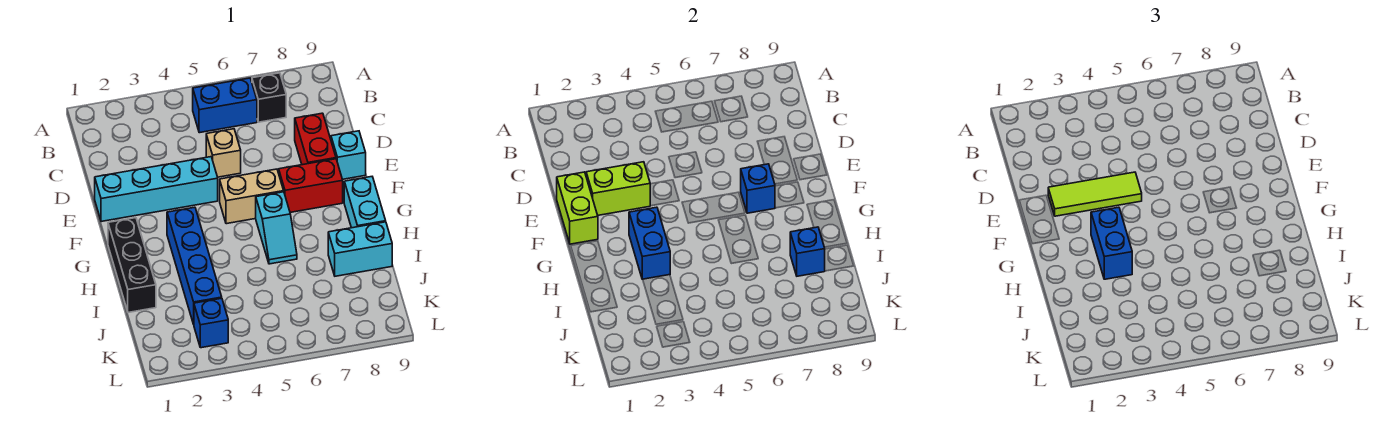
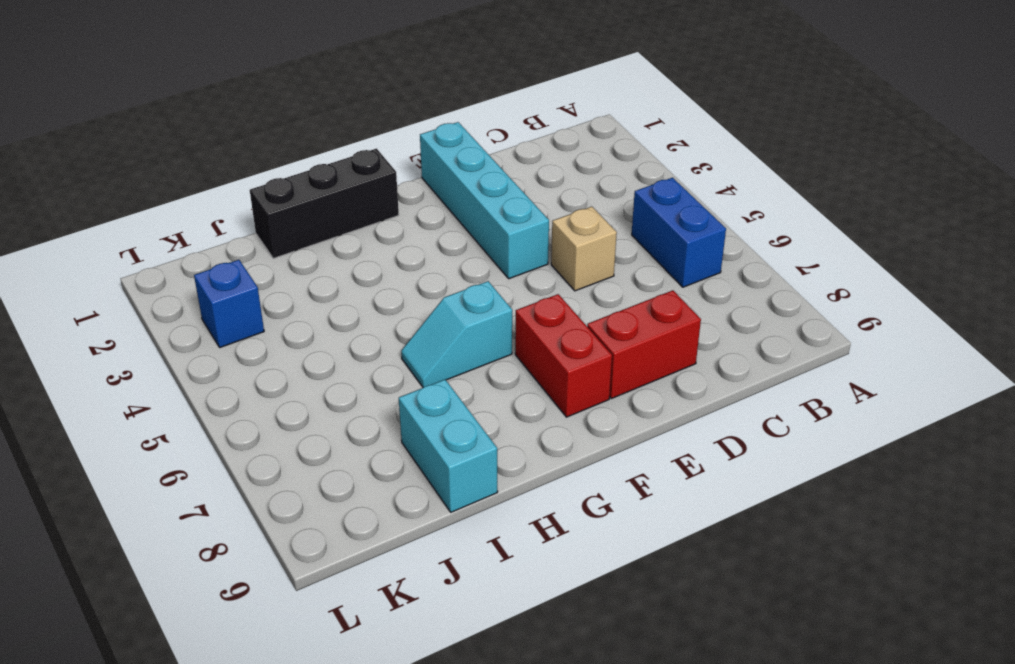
none -> black brick B7 level 1
none -> cyan brick E9 level 1
none -> tan brick F5:F6 level 1

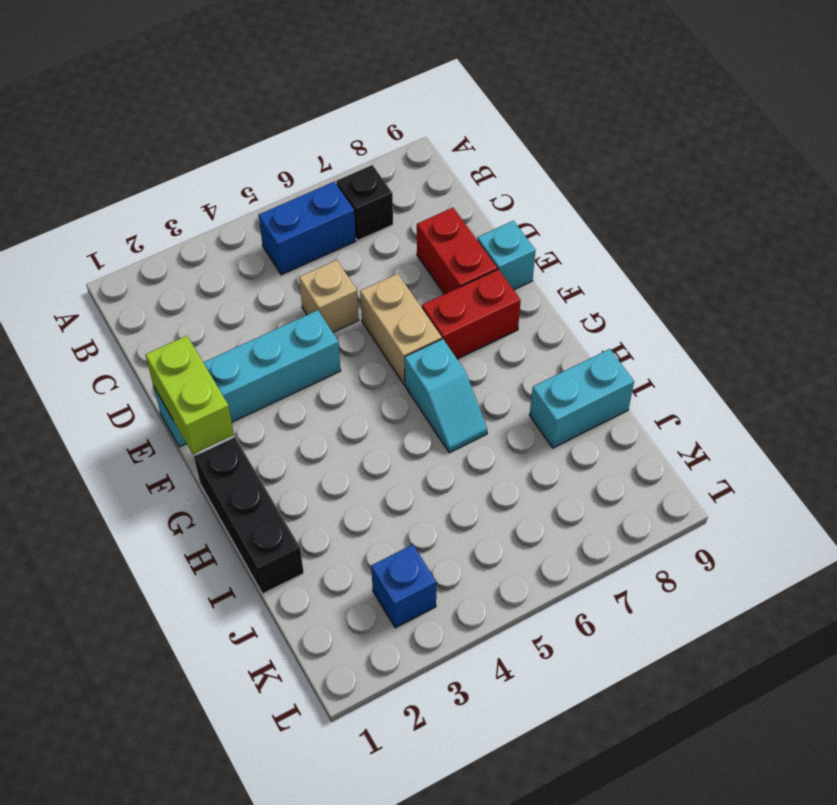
tan brick E6:F6 level 1 -> tan brick F5:F6 level 1
none -> blue brick G3:J3 level 1
none -> cyan brick G9:H9 level 1
none -> lime brick E2:E3 level 2

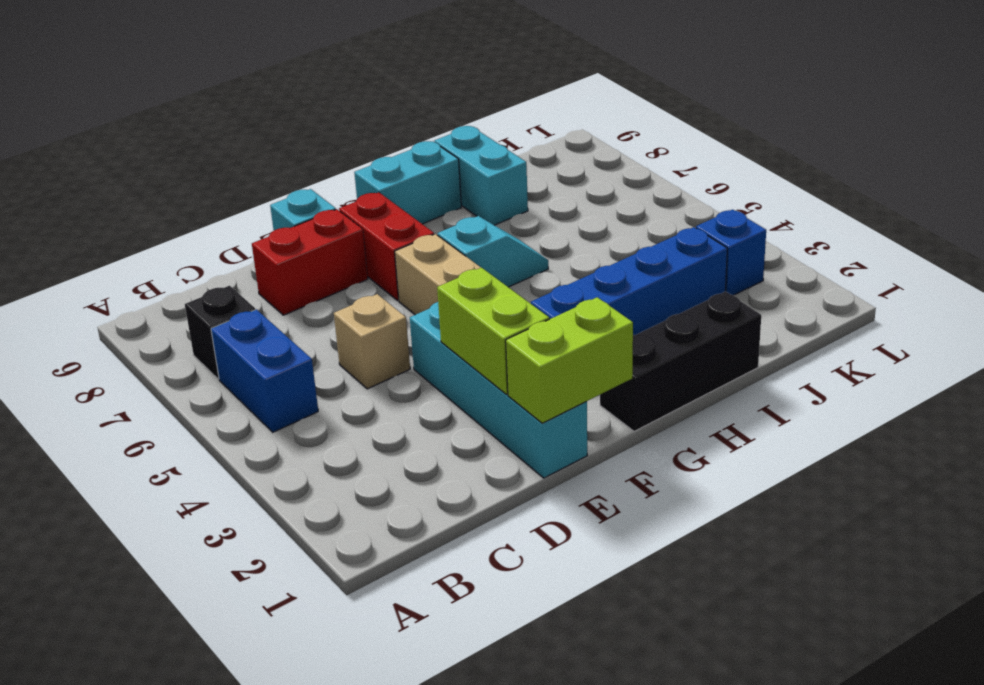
none -> blue brick F7 level 2
none -> blue brick G3:H3 level 2
none -> blue brick I8 level 2

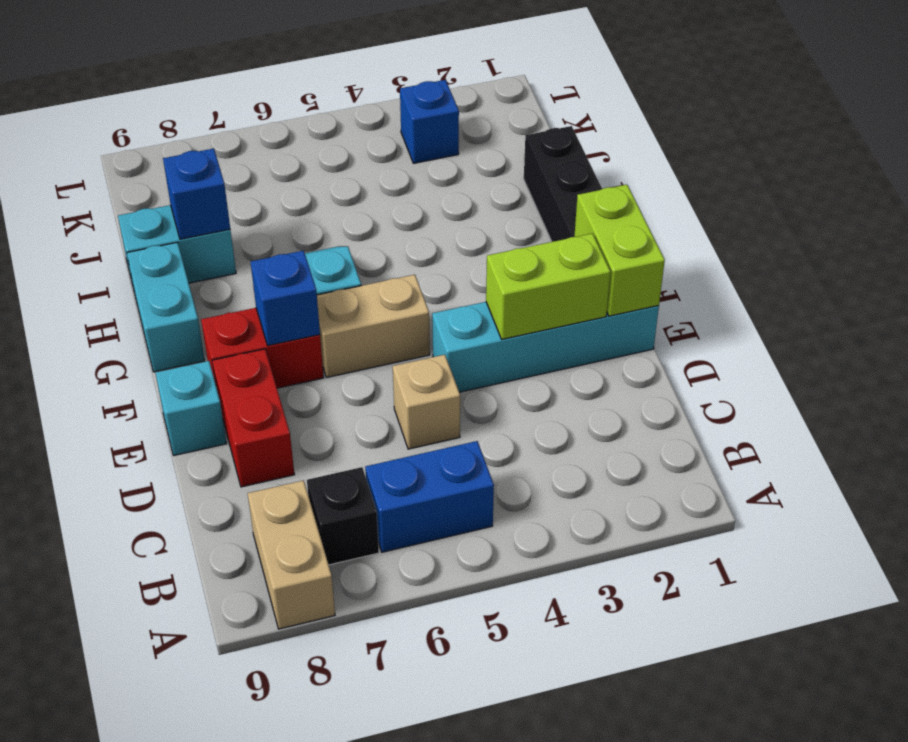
tan brick A8:B8 level 1 -> none
none -> blue brick G3:J3 level 1
none -> blue brick G3:H3 level 2
none -> lime tile E2:E4 level 3

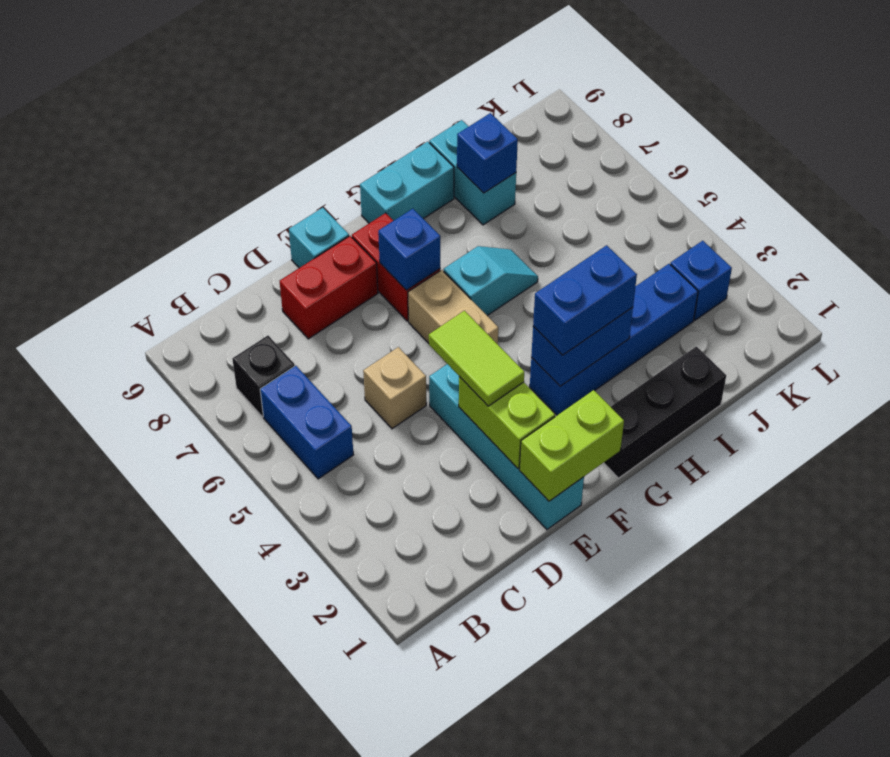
lime tile E3:E4 level 3 -> lime tile E2:E4 level 3

